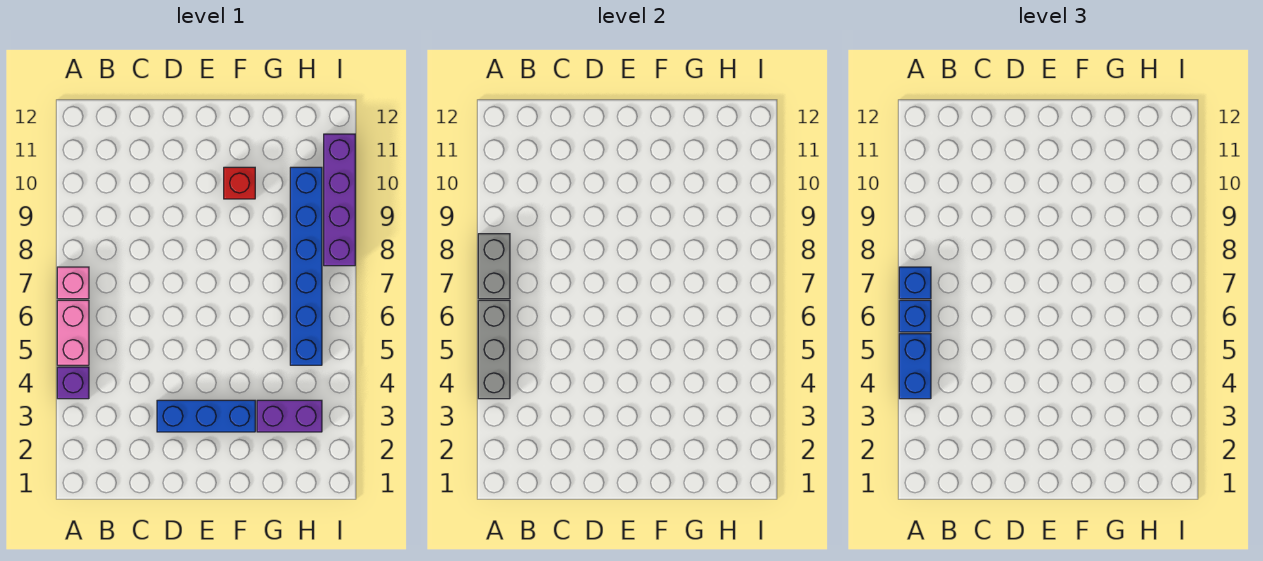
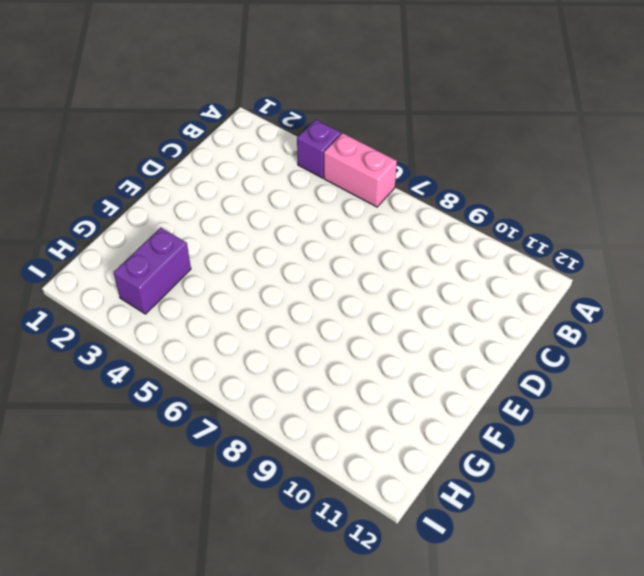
none -> pink brick A7 level 1
none -> blue brick D3:F3 level 1
none -> red brick F10 level 1

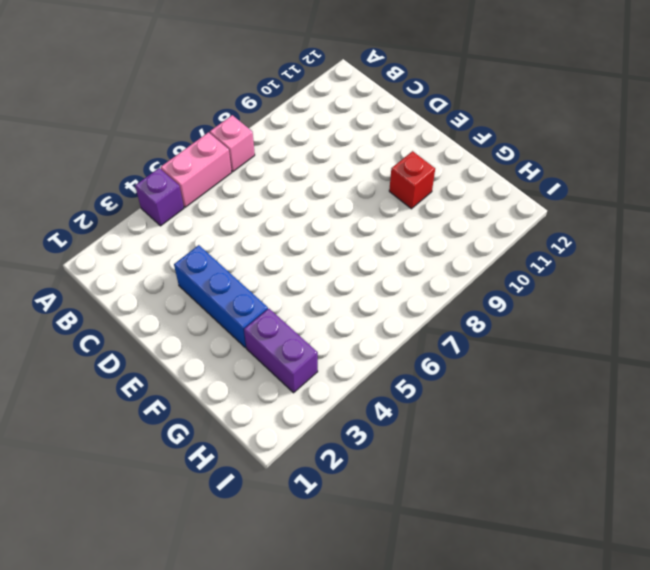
none -> blue brick H5:H10 level 1
none -> purple brick I8:I11 level 1
none -> grey brick A4:A6 level 2

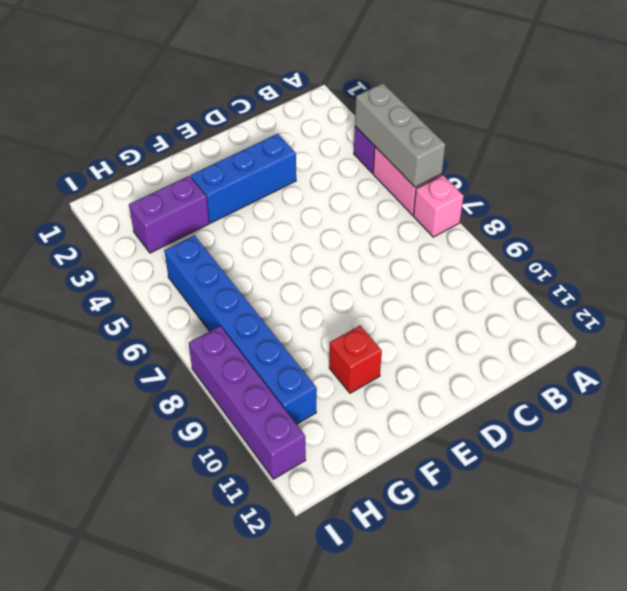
none -> grey brick A7:A8 level 2
none -> blue brick A4:A5 level 3
none -> blue brick A6 level 3

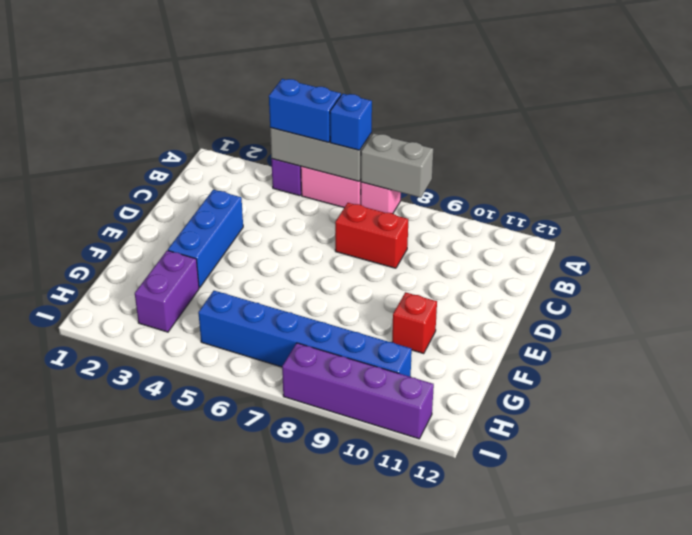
red brick C7:C8 level 1 -> none
none -> blue brick A7 level 3

